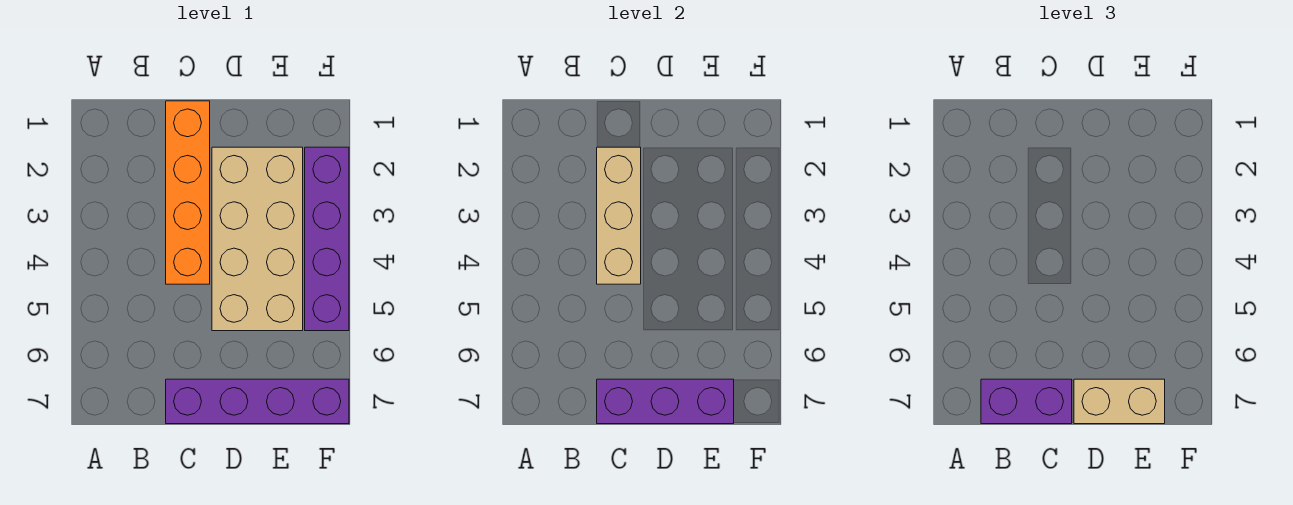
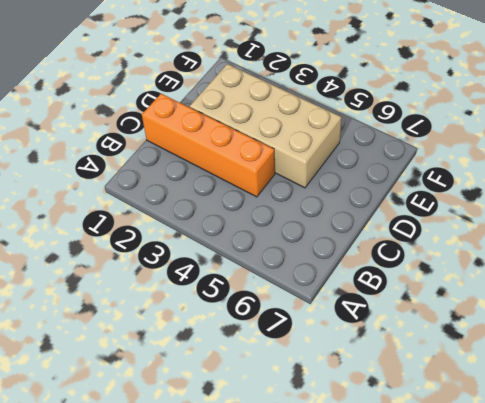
none -> purple brick C7:F7 level 1
none -> purple brick F2:F5 level 1

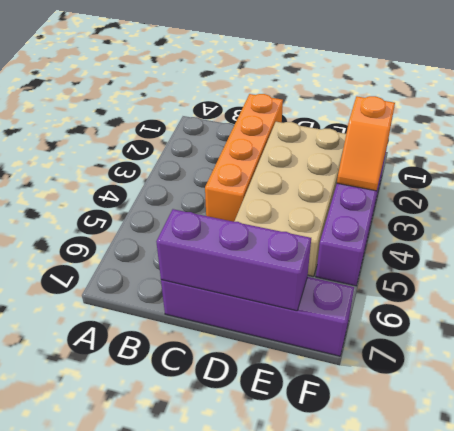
orange slope F2:F3 level 2 top 2 -> none
none -> tan brick C2:C4 level 2
none -> purple brick B7:C7 level 3

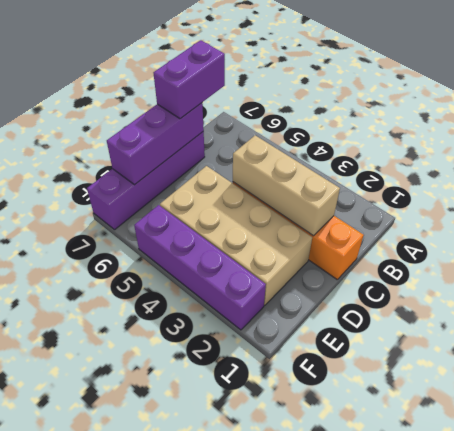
none -> tan brick D7:E7 level 3

